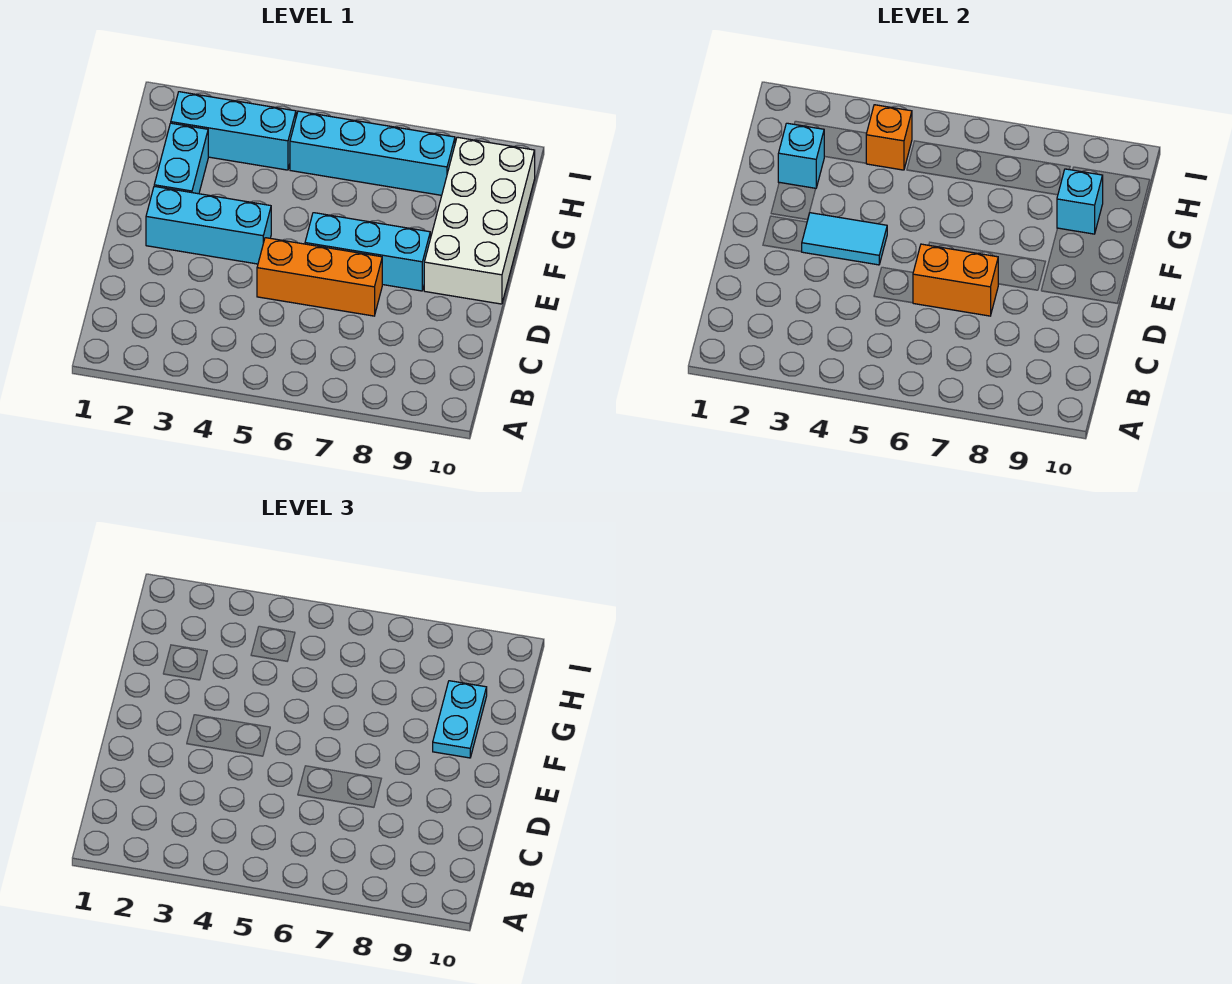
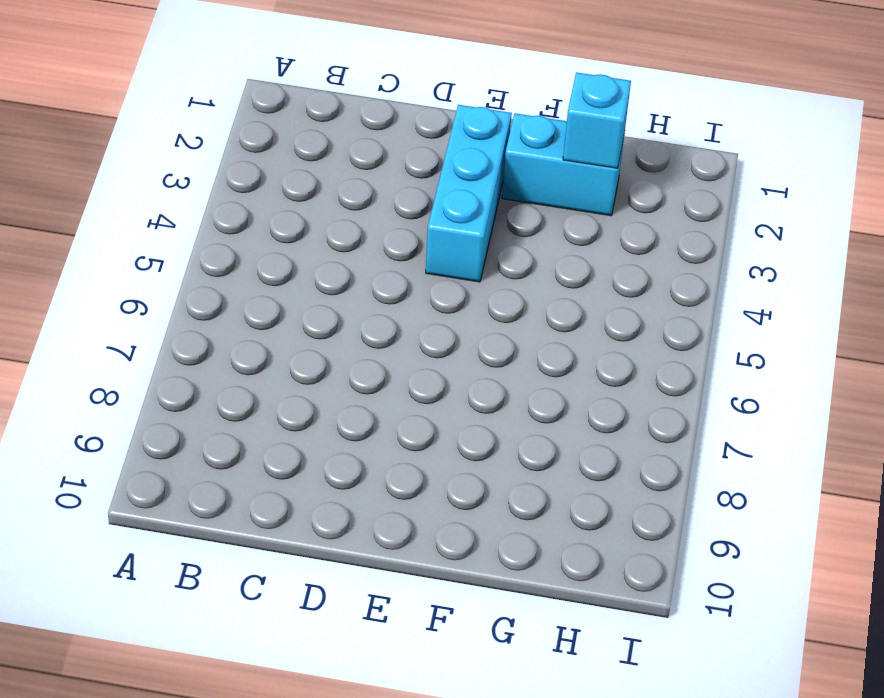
none -> orange brick D5:D7 level 1
none -> cyan brick E6:E8 level 1
none -> white brick E9:H10 level 1

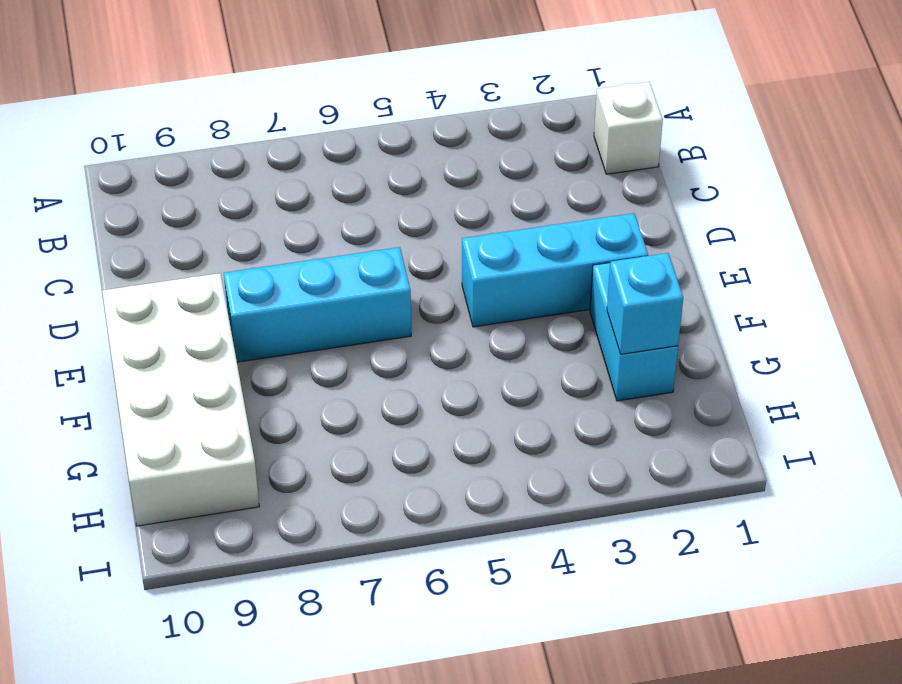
white brick B1 level 1 -> none
none -> orange brick D5:D7 level 1
none -> cyan brick H2:H4 level 1
none -> cyan brick H5:H8 level 1

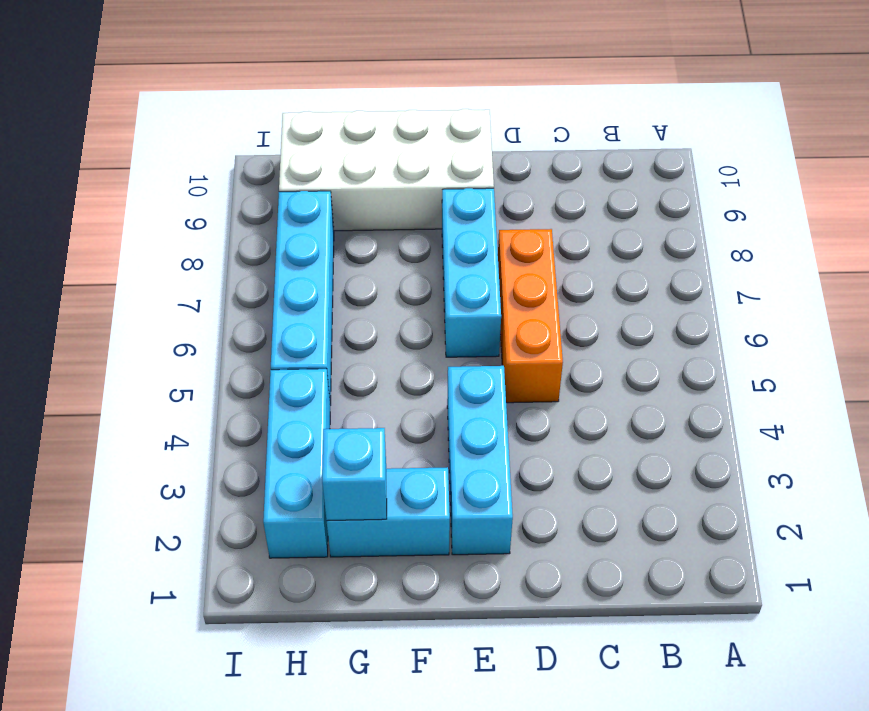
none -> orange brick D6:D7 level 2
none -> cyan tile E3:E4 level 2
none -> cyan brick G9 level 2

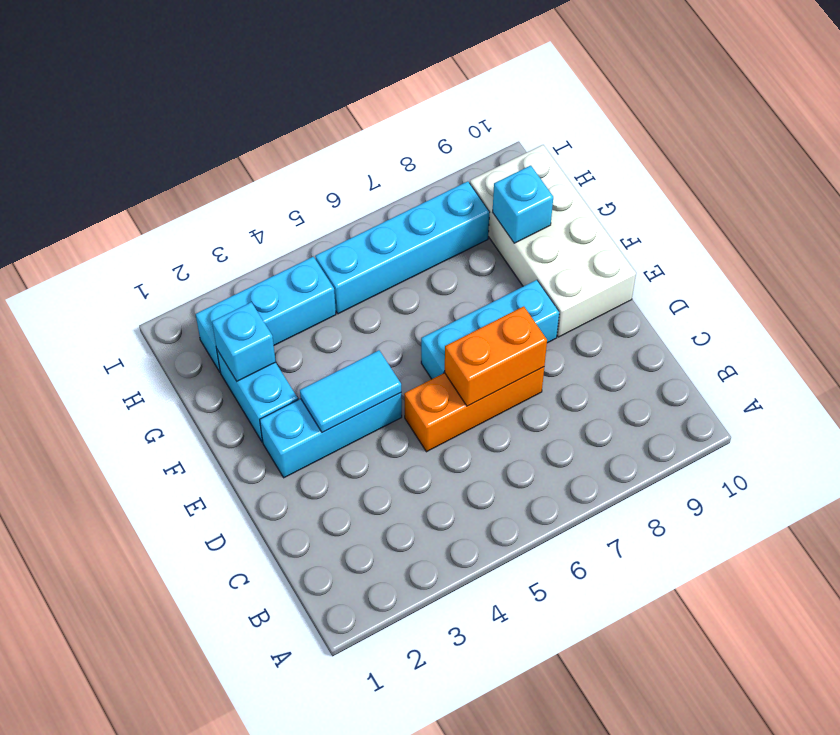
none -> orange brick H4 level 2
none -> cyan plate F9:G9 level 3

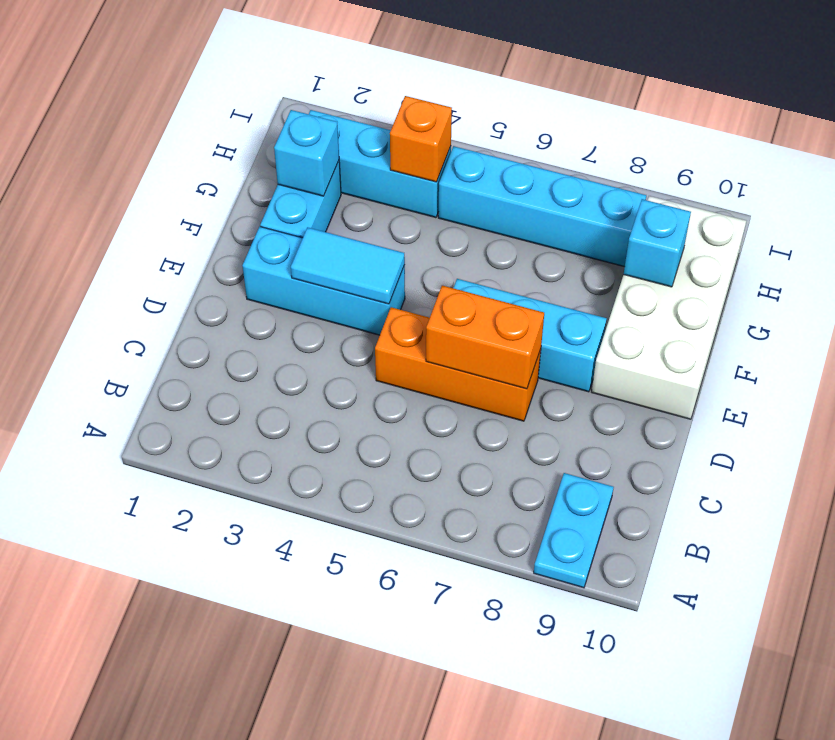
cyan plate A9:B9 level 1 -> cyan plate F9:G9 level 3

